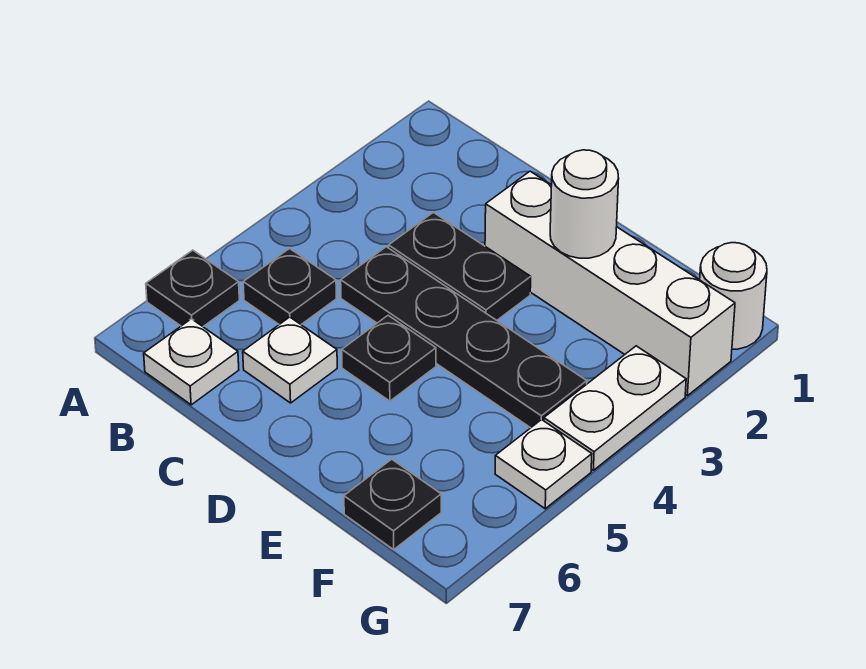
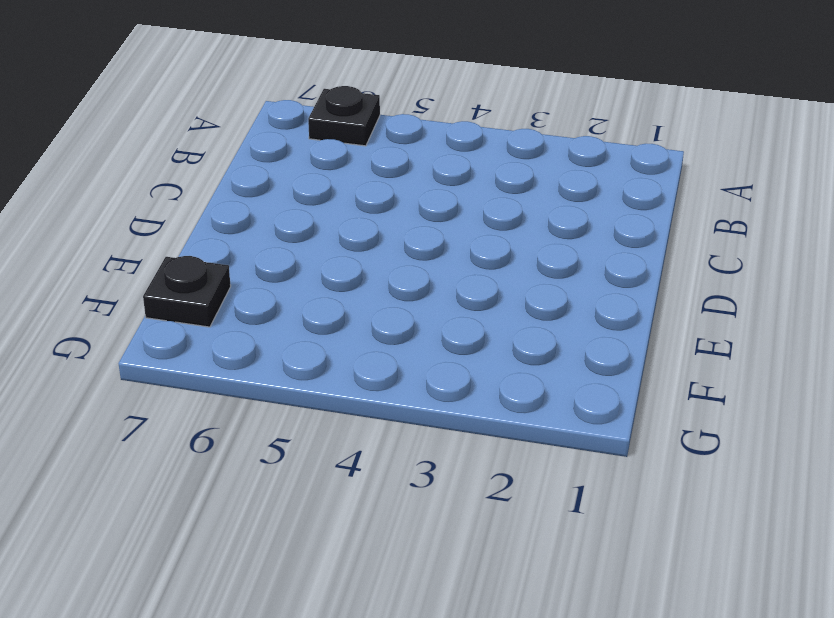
none -> black plate B5 level 1
none -> white plate B7 level 1
none -> black plate C3:D3 level 1

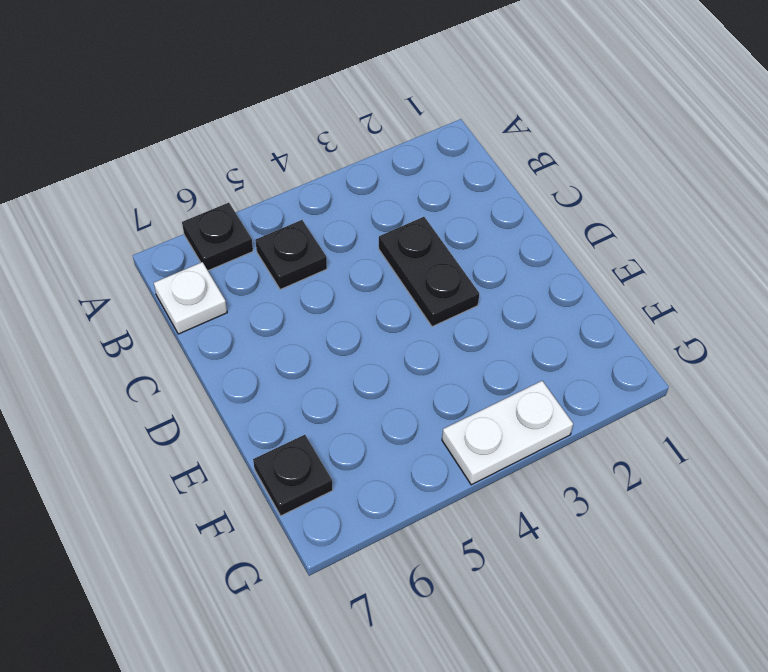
none -> black plate C4:F4 level 1
none -> white plate C6 level 1
none -> white brick D2:G2 level 1

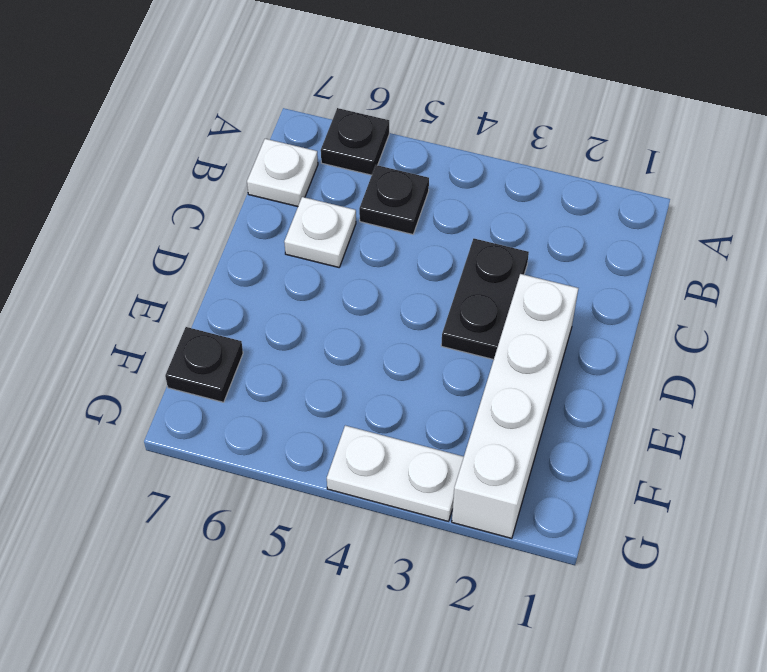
none -> black plate C4:F4 level 1
none -> black plate D5 level 1
none -> white round brick G1 level 1

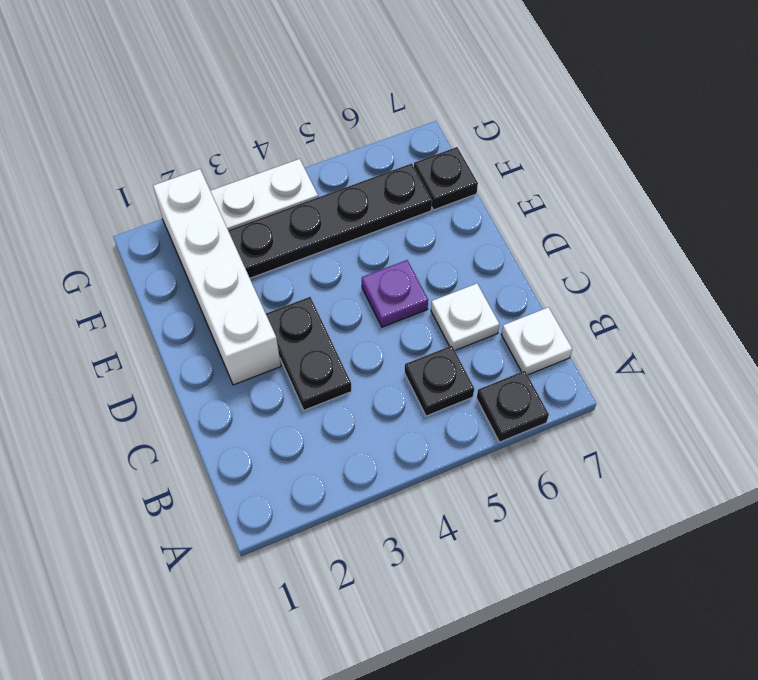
purple plate D5 level 1 -> black plate D5 level 1
black plate F3:F6 level 1 -> black plate C4:F4 level 1
none -> white round brick G1 level 1
none -> white plate G5 level 1
none -> white round brick E2 level 2

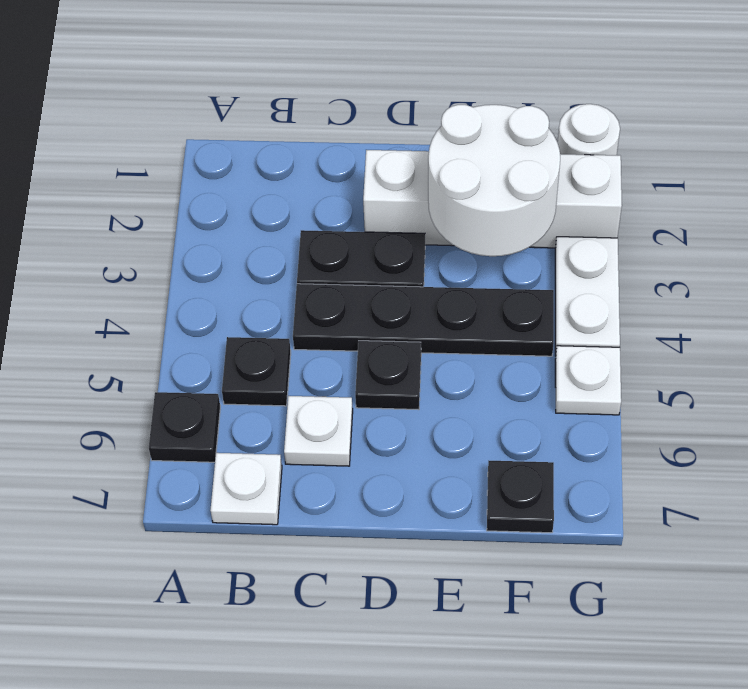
white round brick E2:F3 level 2 -> white round brick E2 level 2

